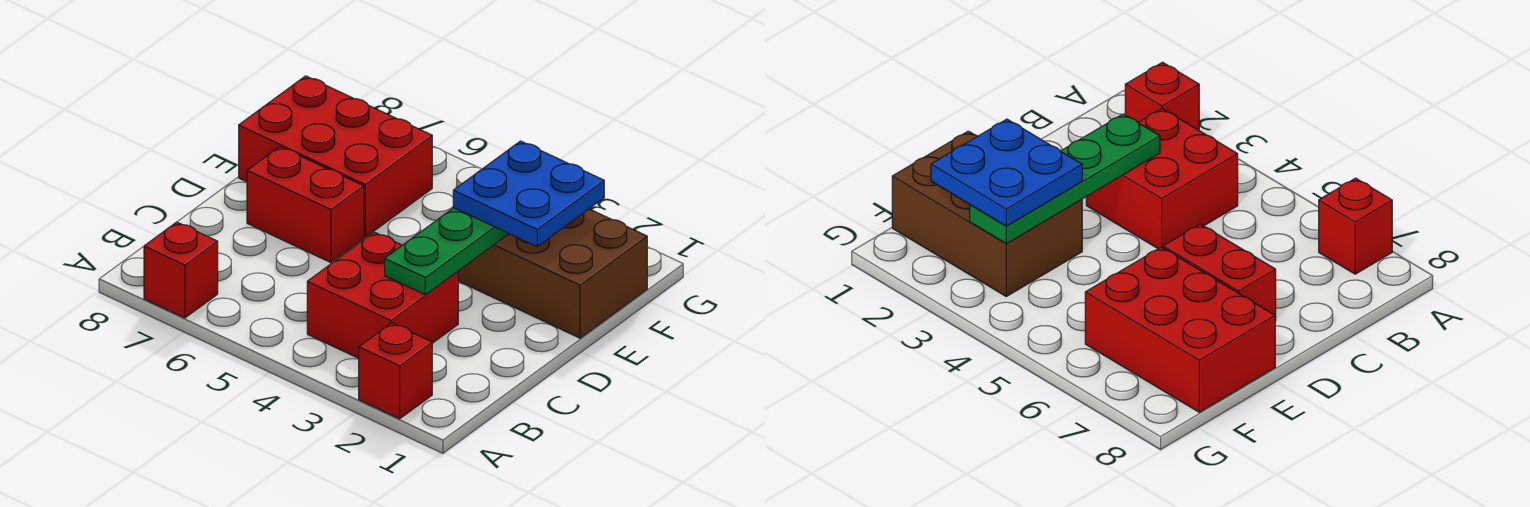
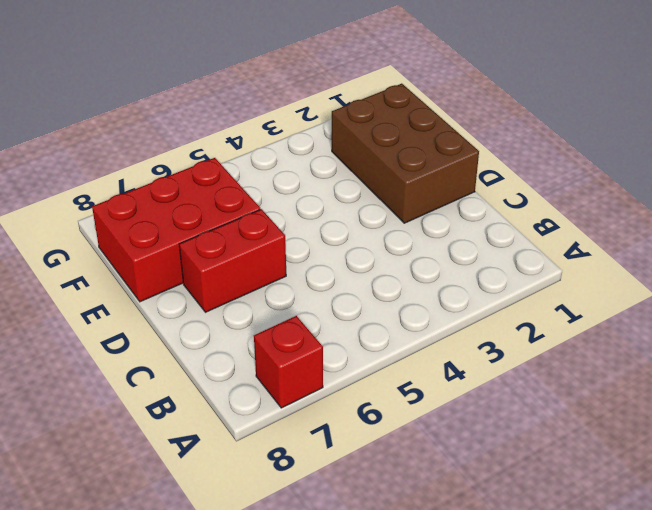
brown brick D1:F2 level 1 -> brown brick E1:F3 level 1
none -> red brick A2 level 1
none -> red brick B3:C4 level 1

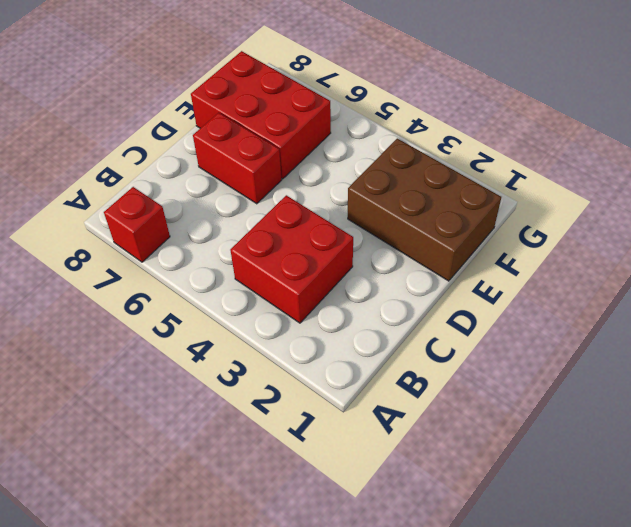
none -> red brick A2 level 1
none -> green plate C3:F3 level 2

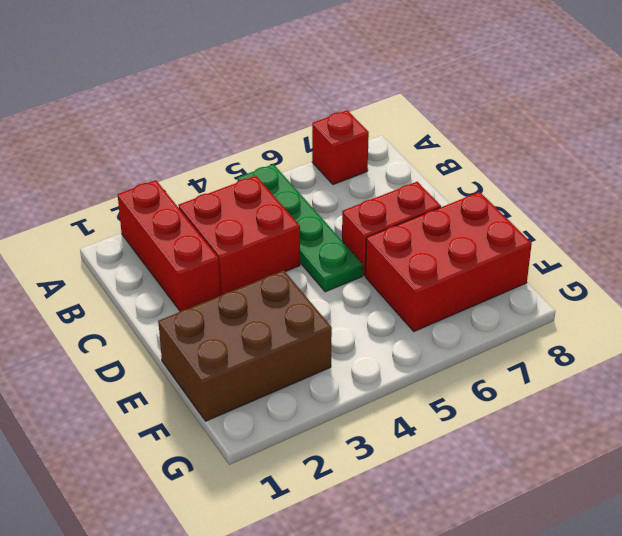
red brick A2:C2 level 1 -> red brick A2 level 1
green plate A5:D5 level 1 -> green plate C3:F3 level 2
none -> blue plate E2:F3 level 3

